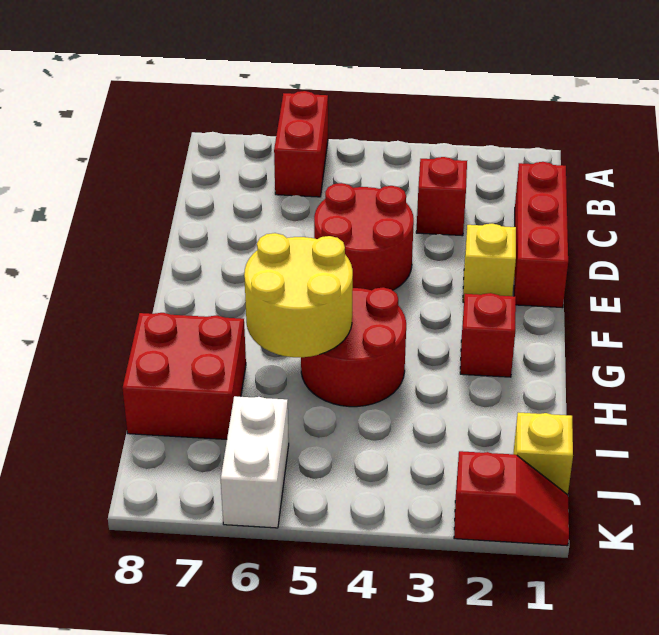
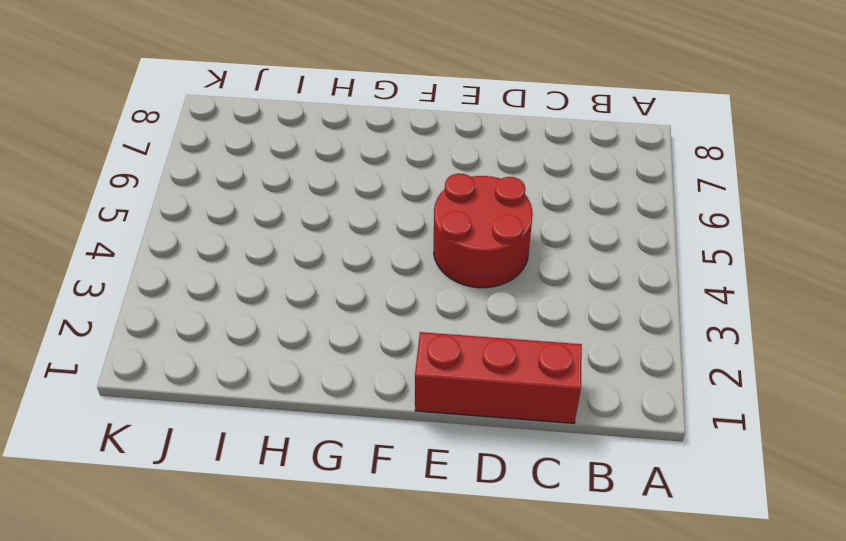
none -> red brick A6:B6 level 1
none -> red brick C3 level 1
none -> yellow brick E2 level 1

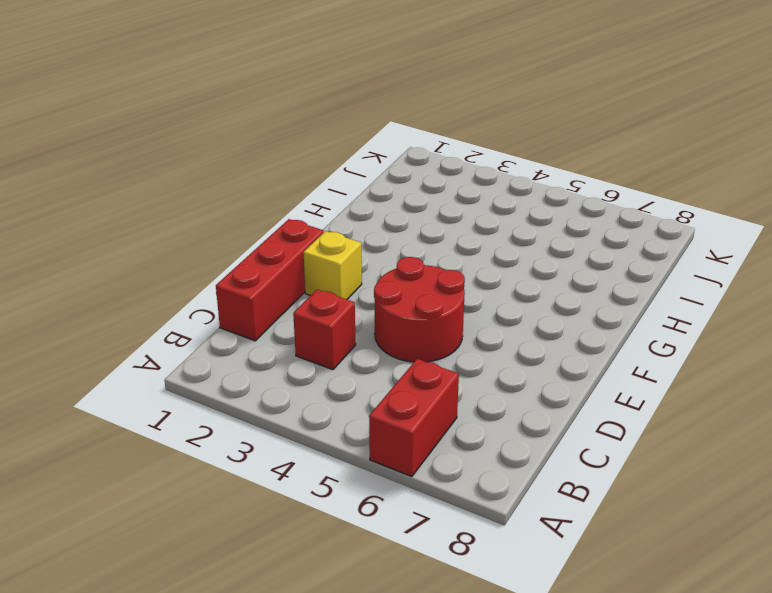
none -> red brick G2 level 1
none -> red round brick G4:H5 level 1
none -> red brick H7:I8 level 1

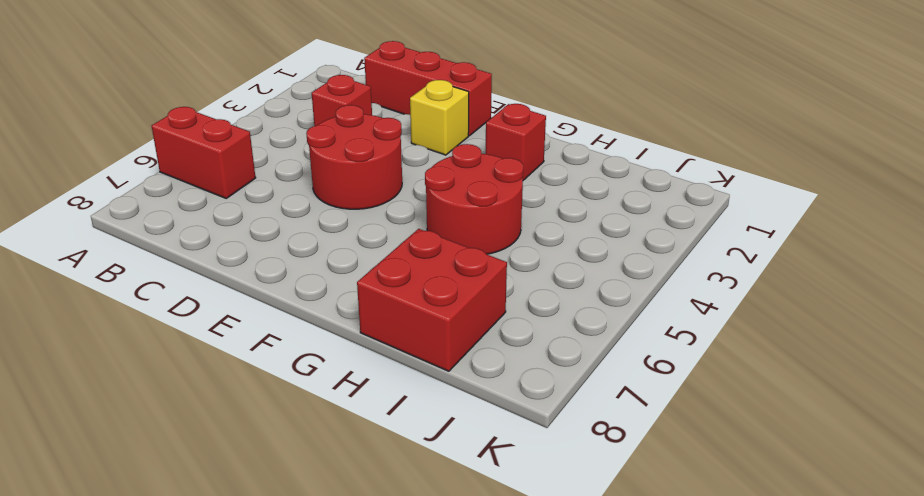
none -> yellow brick J1 level 1
none -> white brick J6:K6 level 1
none -> red slope K1:K2 level 1 top 2

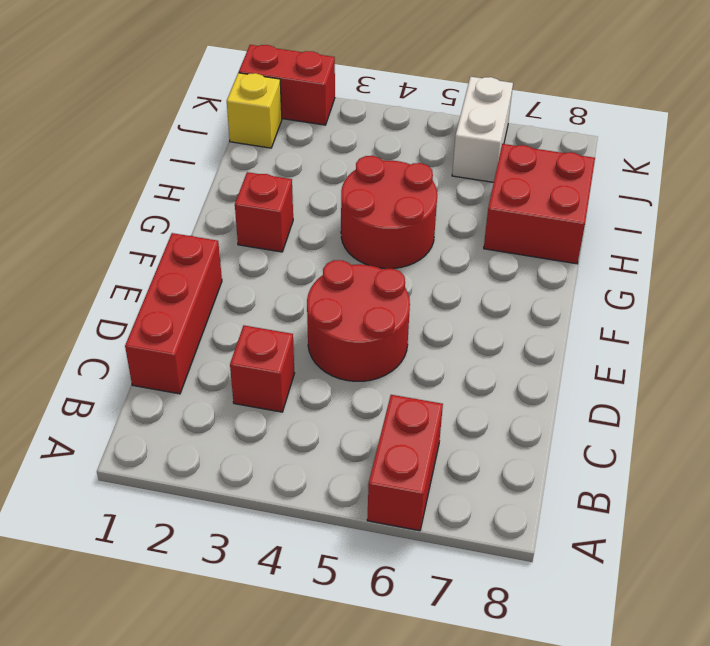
red brick K1:K2 level 1 -> red slope K1:K2 level 1 top 2
none -> yellow brick E2 level 1
none -> yellow round brick G5:H6 level 2

